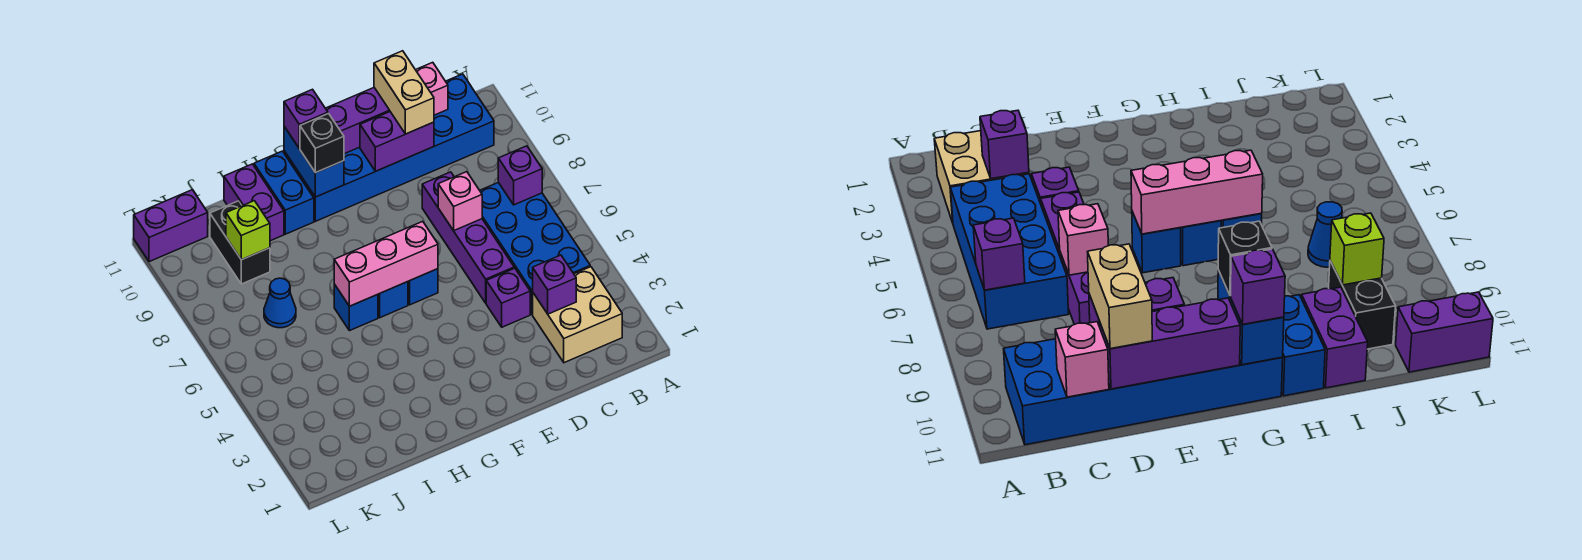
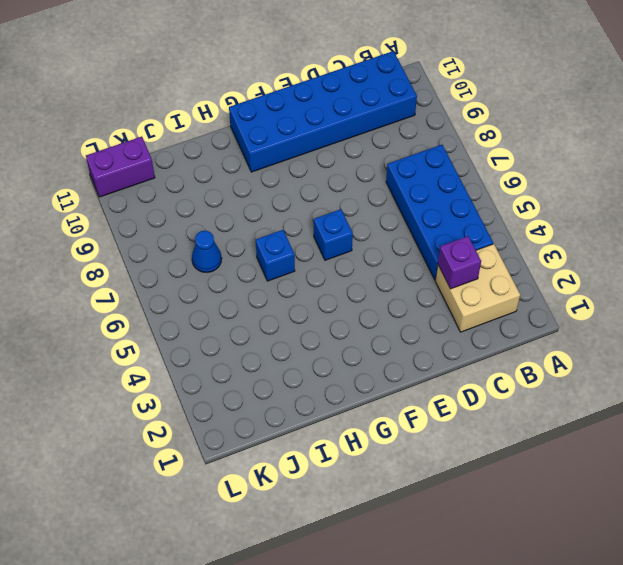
none -> purple brick D4 level 1
none -> purple brick D5:D8 level 1
none -> blue brick G6 level 1

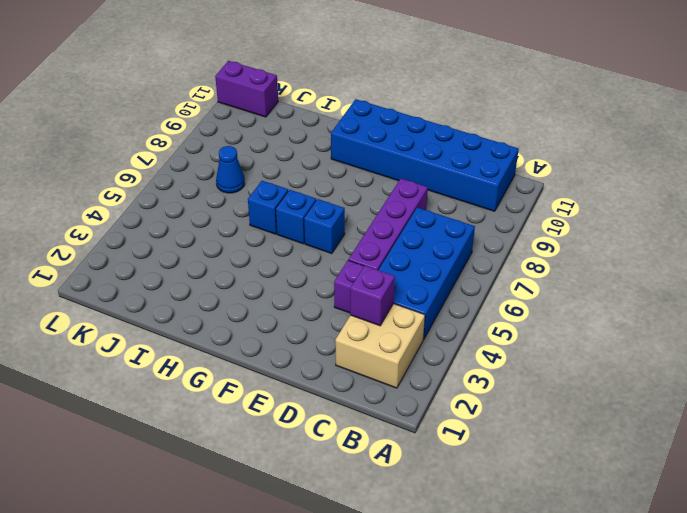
none -> blue brick H10:H11 level 1
none -> purple brick I10:I11 level 1
none -> black brick J9:J10 level 1

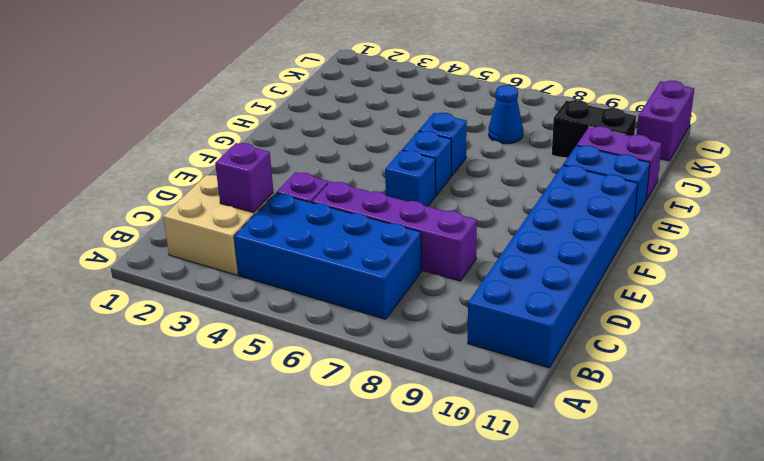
none -> purple brick B7 level 2
none -> pink brick C11 level 2
none -> pink brick D7 level 2

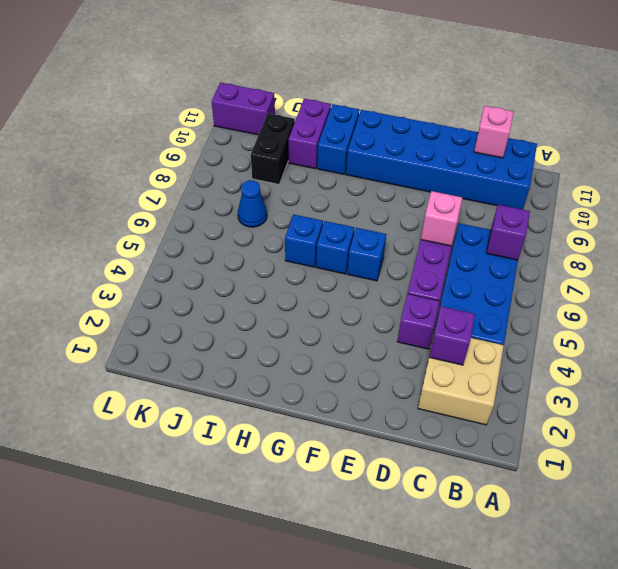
none -> purple brick D10:E10 level 2
none -> purple brick D11:F11 level 2
none -> pink brick F6:H6 level 2

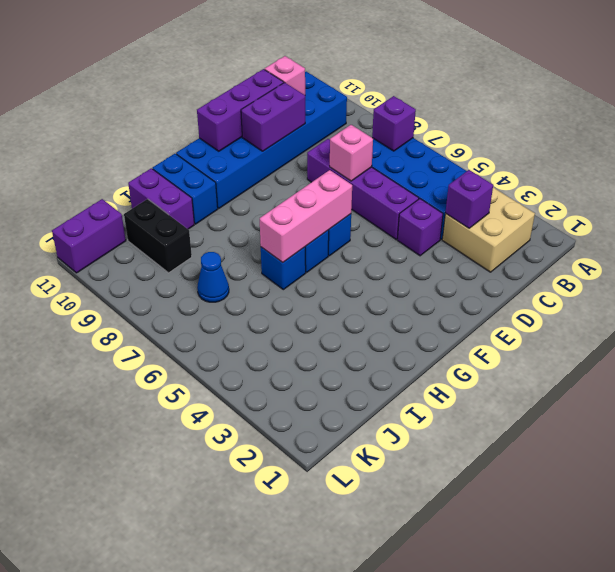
none -> blue brick G10:G11 level 2
none -> lime brick J9 level 2
none -> tan brick D10:D11 level 3

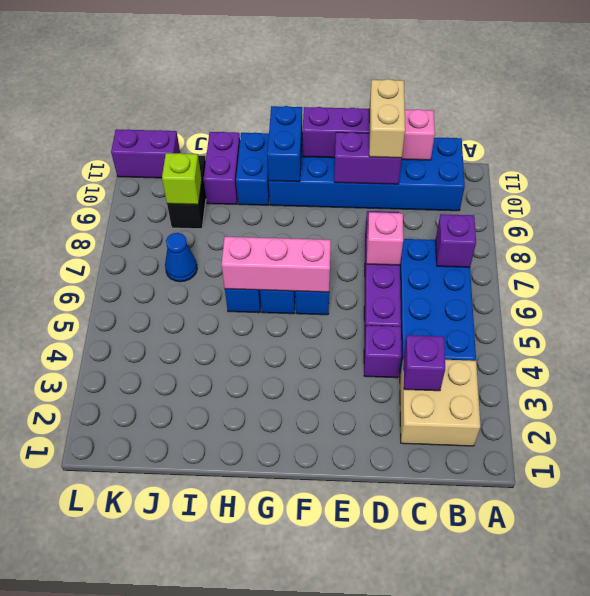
none -> black brick G10 level 3
none -> purple brick G11 level 3

